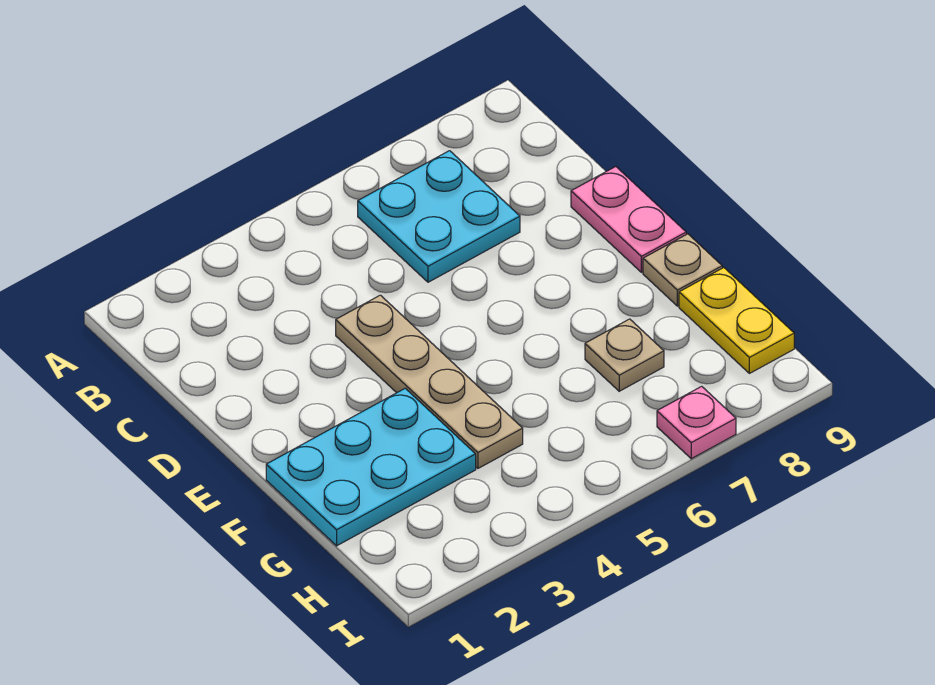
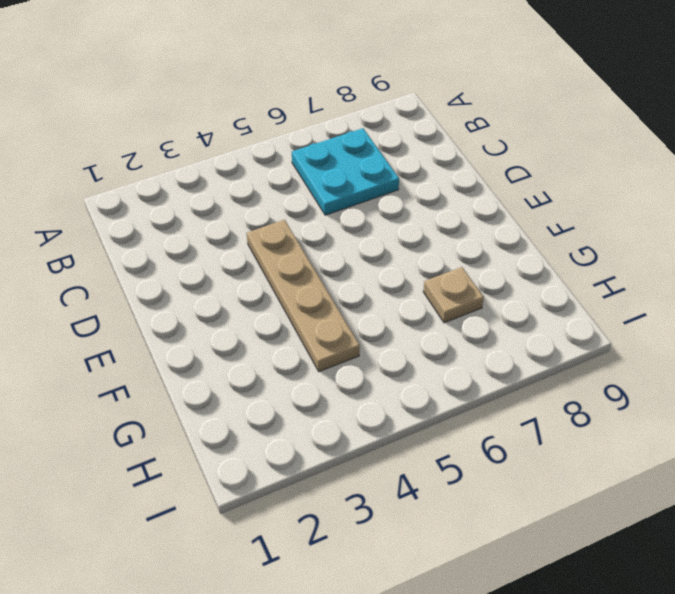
none -> pink plate D9:E9 level 1
none -> cyan plate F1:G3 level 1

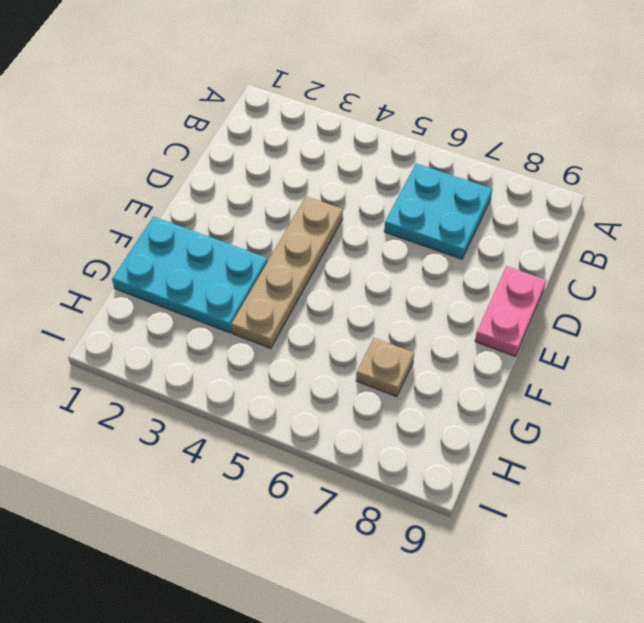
none -> tan plate F9 level 1
none -> yellow plate G9:H9 level 1

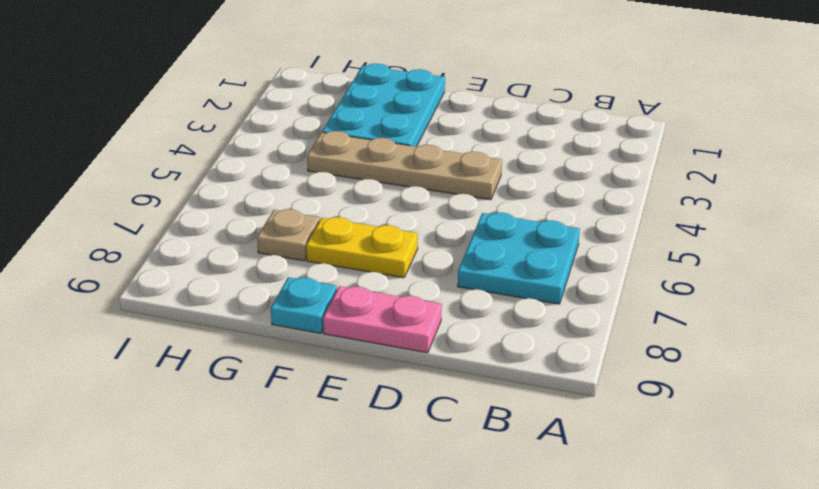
yellow plate E7:F7 level 1 -> yellow plate G9:H9 level 1
cyan plate F9 level 1 -> tan plate F9 level 1
none -> pink plate I7 level 1

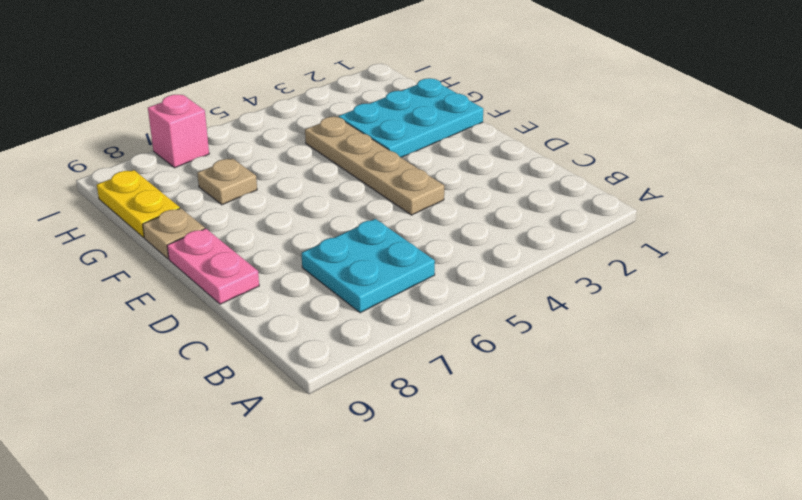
pink brick I7 level 1 -> pink plate I7 level 1

